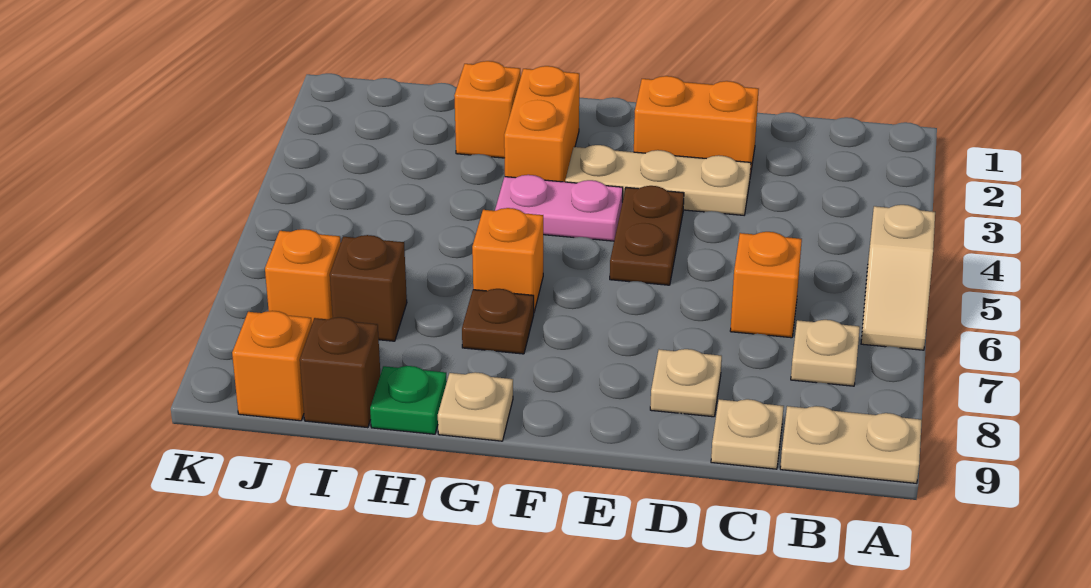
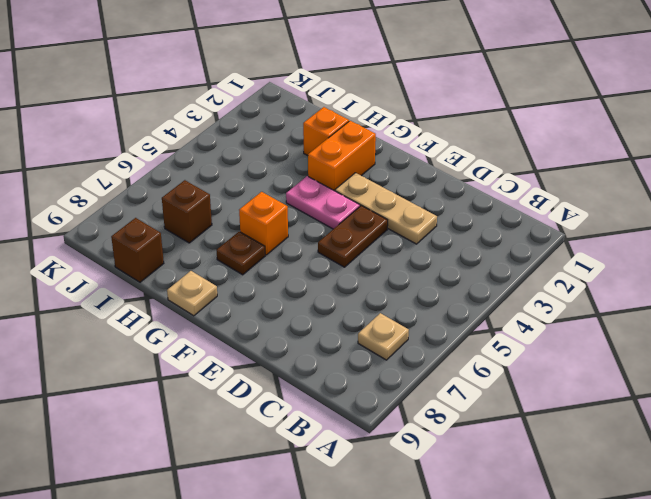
none -> tan slope A5:A6 level 1 top 5
none -> tan plate A9:B9 level 1
none -> orange brick C6 level 1

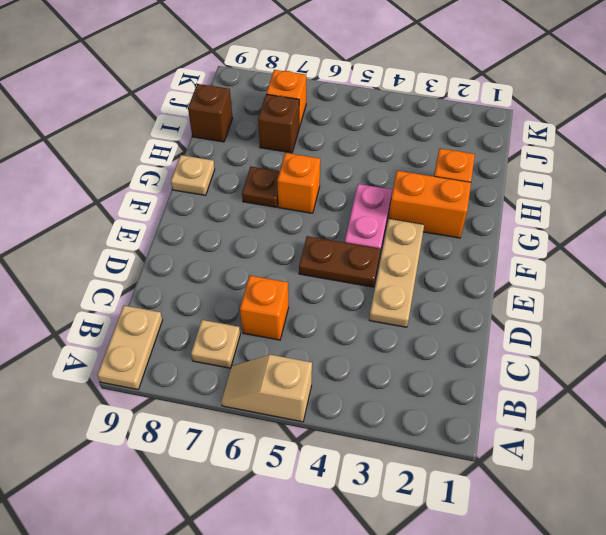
none -> tan plate C9 level 1
none -> orange brick D2:E2 level 1
none -> tan plate D8 level 1

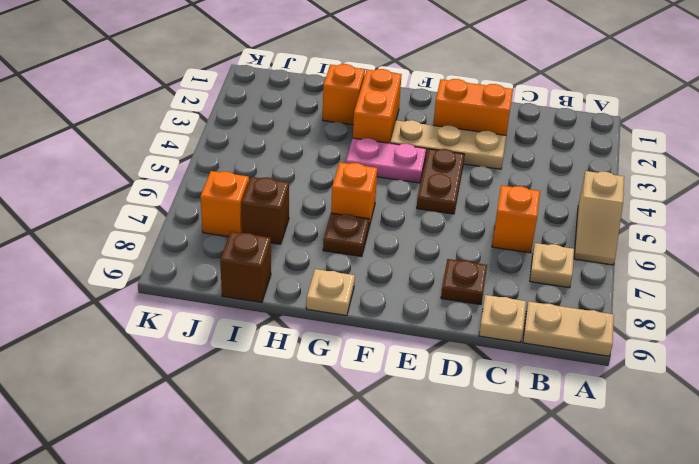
brown plate D8 level 1 -> tan plate D8 level 1
none -> green plate H9 level 1
none -> orange brick J9 level 1

